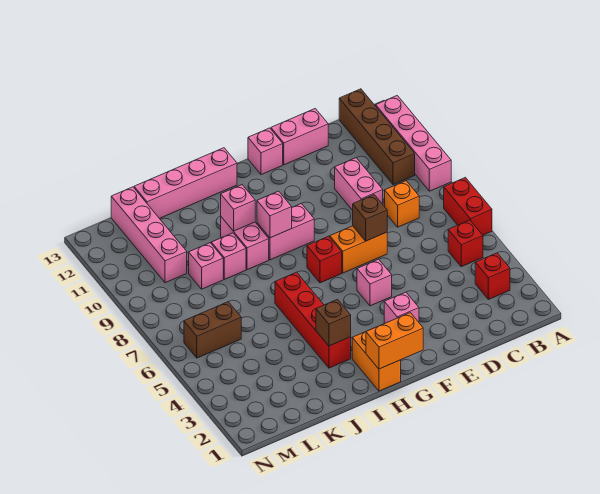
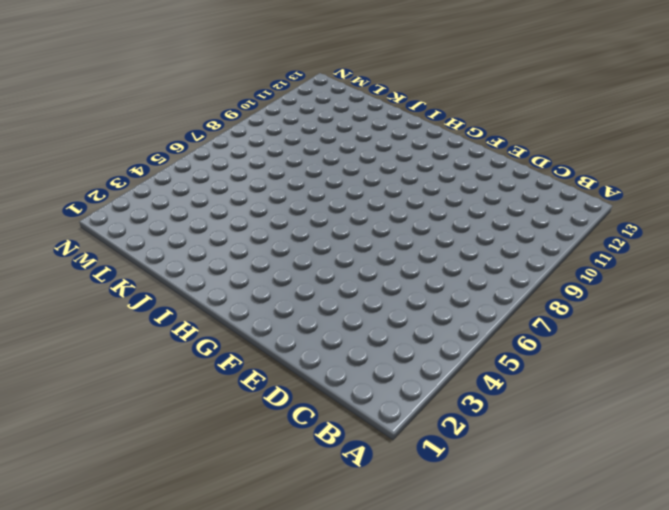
none -> red brick A6:A7 level 1
none -> pink brick A9:A12 level 1
none -> red brick B3 level 1

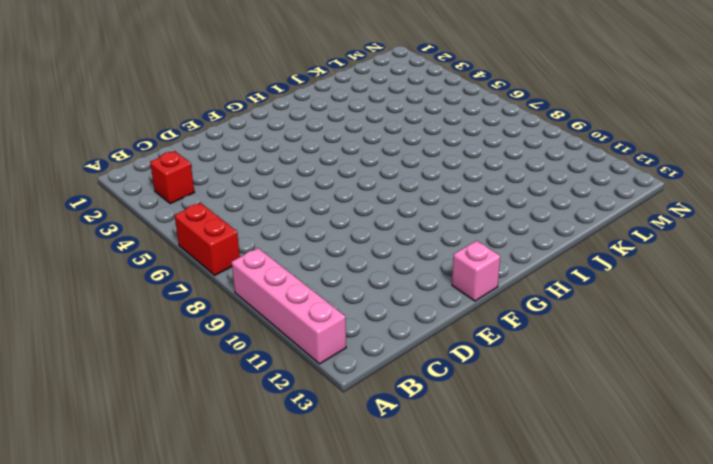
none -> red brick B5 level 1
none -> brown brick B10:B13 level 1
none -> orange brick C8 level 1

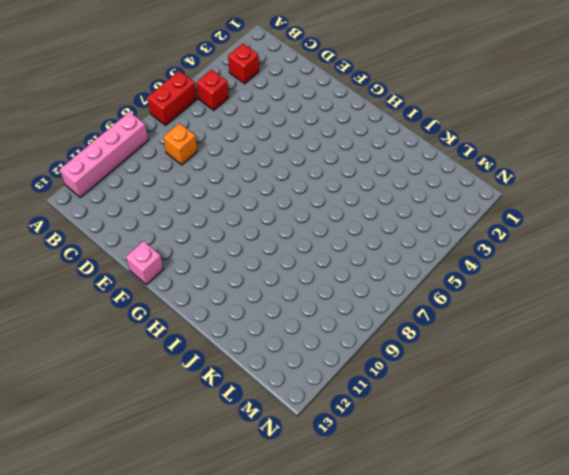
none -> brown brick B10:B13 level 1
none -> pink brick D9:D10 level 1
none -> pink brick D13:E13 level 1

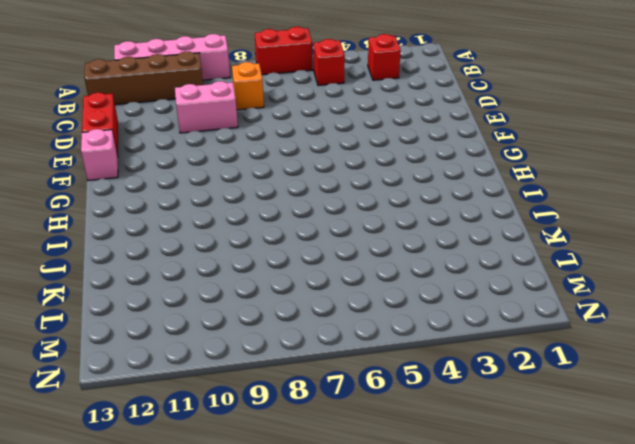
red brick D13:E13 level 1 -> pink brick D13:E13 level 1
none -> orange brick E7:F7 level 1
none -> pink brick F3 level 1
none -> pink brick F5 level 1

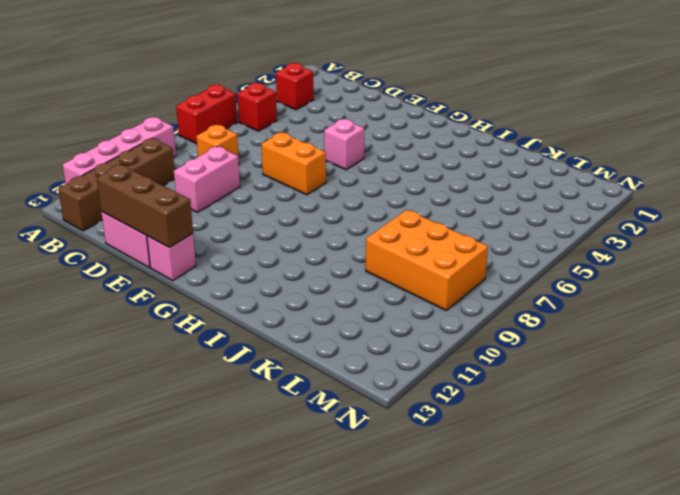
brown brick D13:F13 level 2 -> none
orange brick K8:M9 level 1 -> pink brick K9 level 1
none -> pink brick F3 level 1
none -> red brick G7 level 1
none -> pink brick G9:H9 level 1

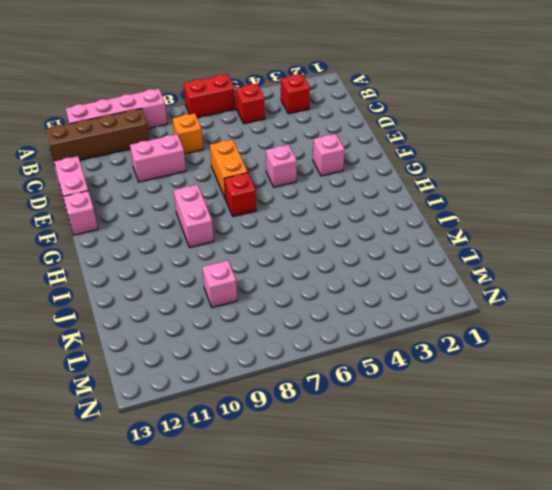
none -> orange brick H1:H2 level 1
none -> pink brick H13:K13 level 1
none -> red brick I3:I6 level 1

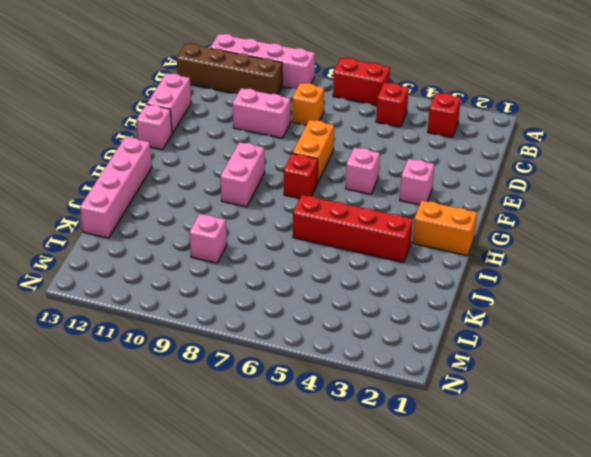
none -> pink brick I9:I10 level 1
none -> pink brick J9 level 1
none -> brown brick L6:M6 level 1

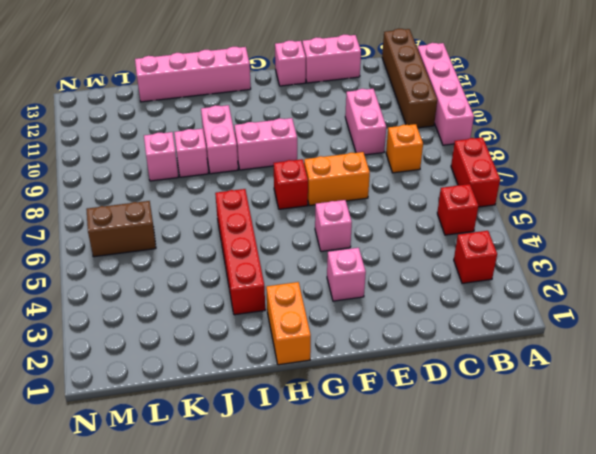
none -> pink brick L10:L13 level 1
none -> brown brick E7 level 2
none -> orange brick G1:H1 level 2

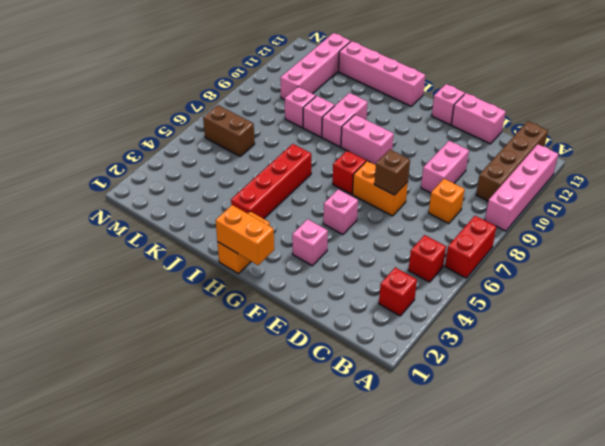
none -> pink brick H9 level 2
none -> brown brick I3 level 2
none -> pink brick I10 level 2

